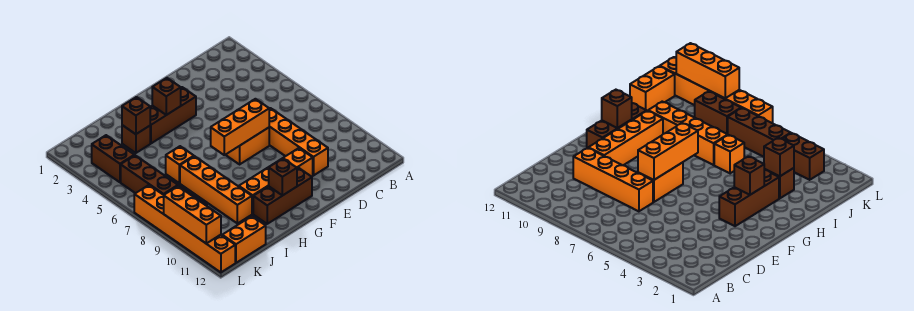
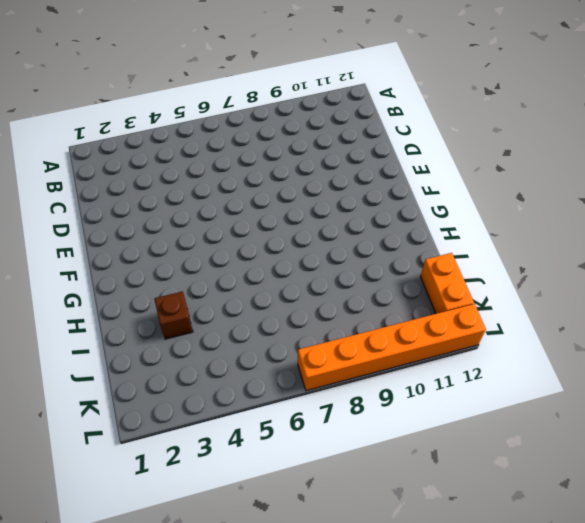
none -> orange brick D7:D10 level 1
none -> orange brick E7:F7 level 1
none -> orange brick E10:H10 level 1

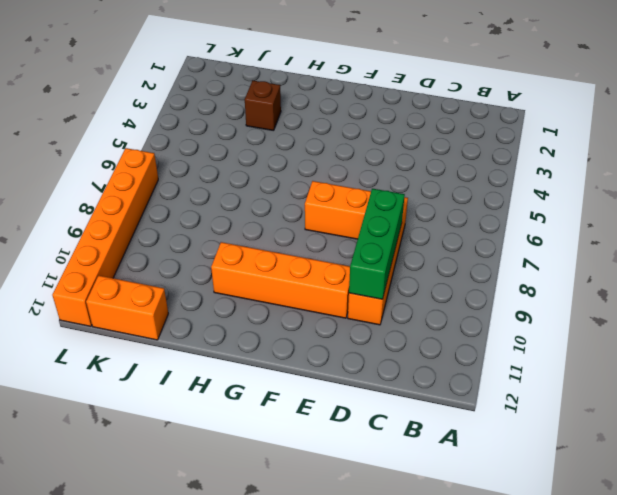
green brick D8:D10 level 2 -> none
none -> brown brick F3:H3 level 1
none -> brown brick F11:H11 level 1
none -> orange brick I6 level 1

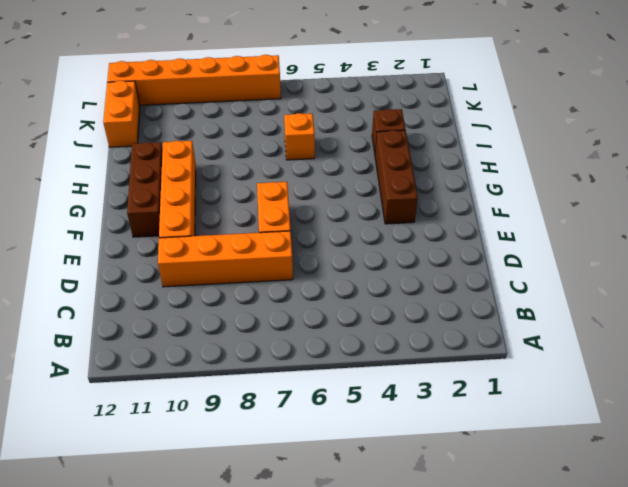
none -> orange brick I7:I10 level 1
none -> brown brick K3:K4 level 1
none -> brown brick K5:K7 level 1

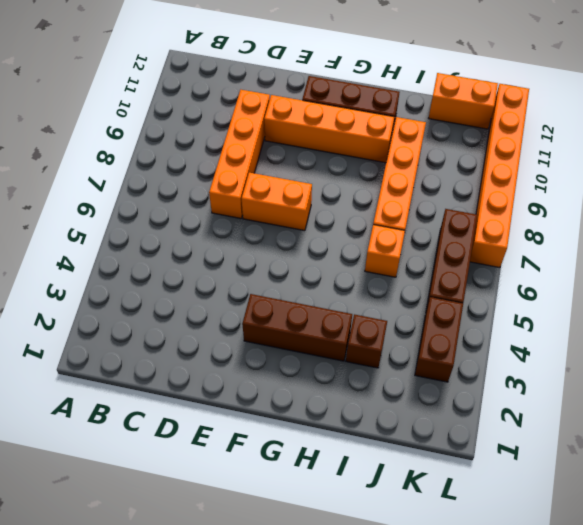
none -> brown brick K8:K9 level 1
none -> orange brick E7:G7 level 2
none -> brown brick G3 level 2

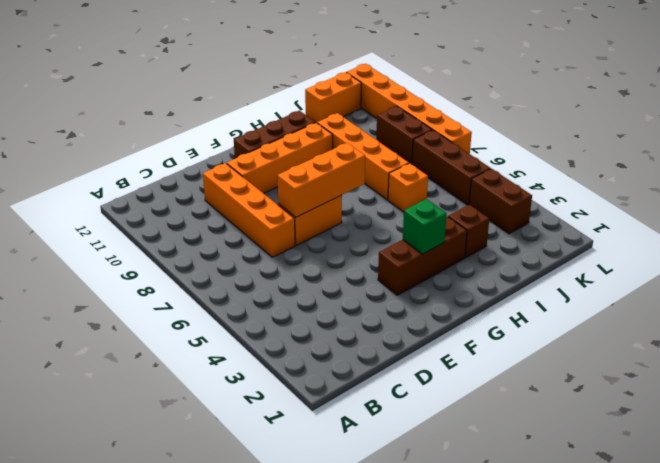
green brick G3 level 2 -> brown brick G3 level 2
none -> brown brick G11 level 2
none -> brown brick I3 level 2
none -> orange brick L9:L11 level 2

